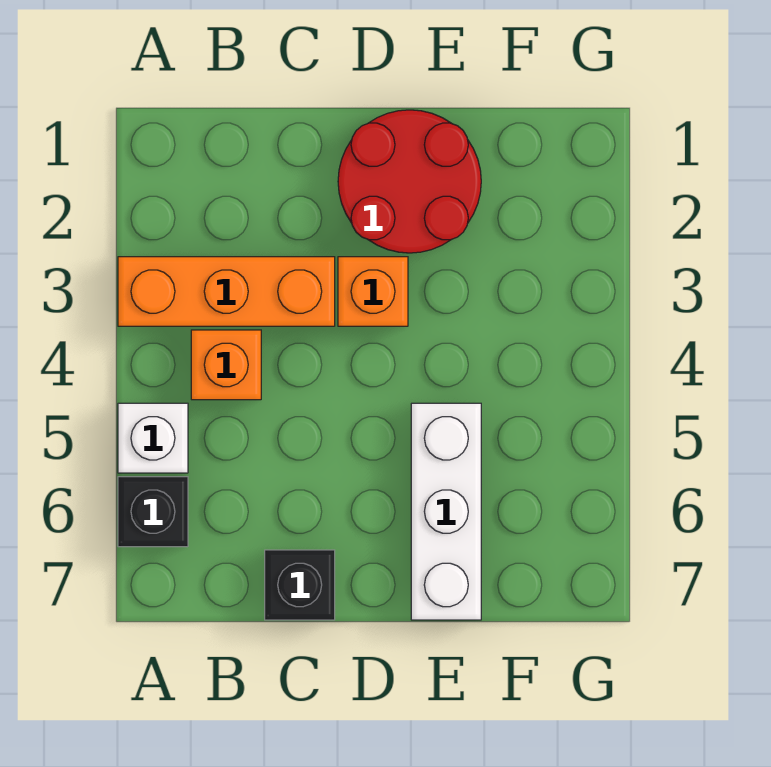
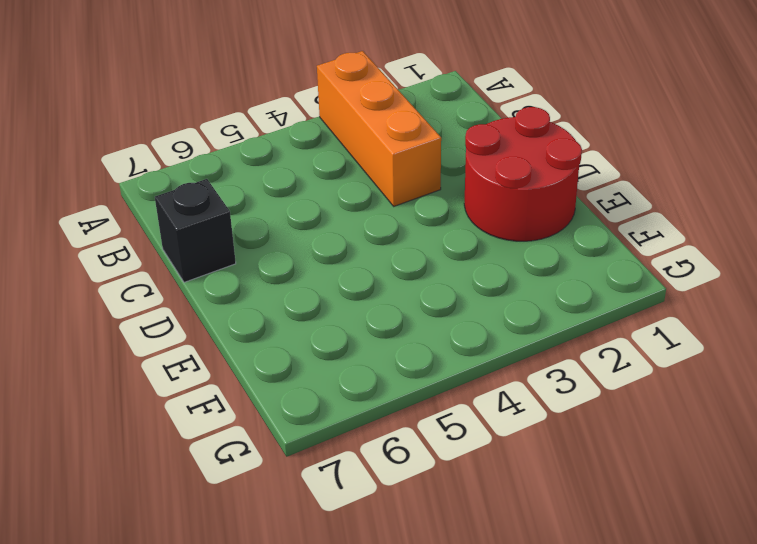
none -> white brick A5 level 1
none -> black brick A6 level 1

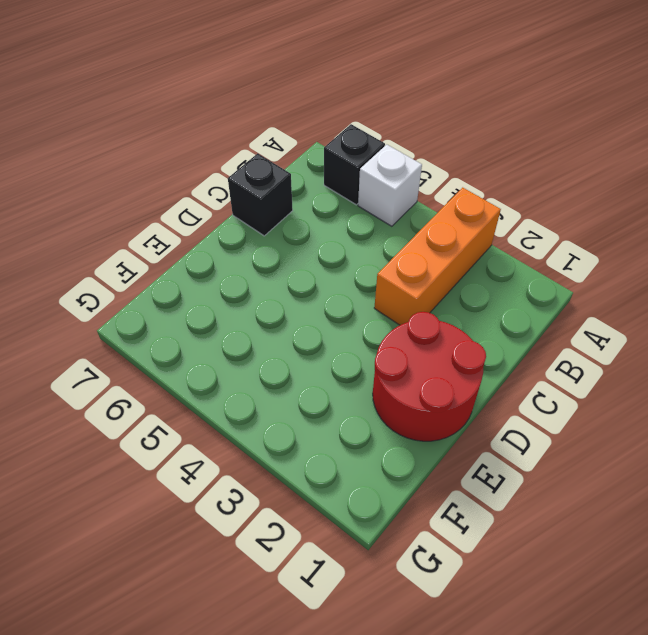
none -> orange brick B4 level 1
none -> orange brick D3 level 1

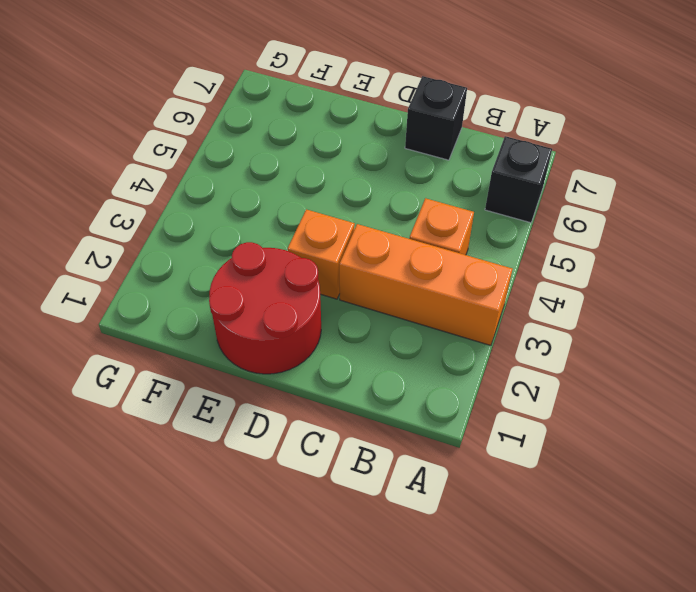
none -> white brick A5 level 1
none -> white brick E5:E7 level 1

